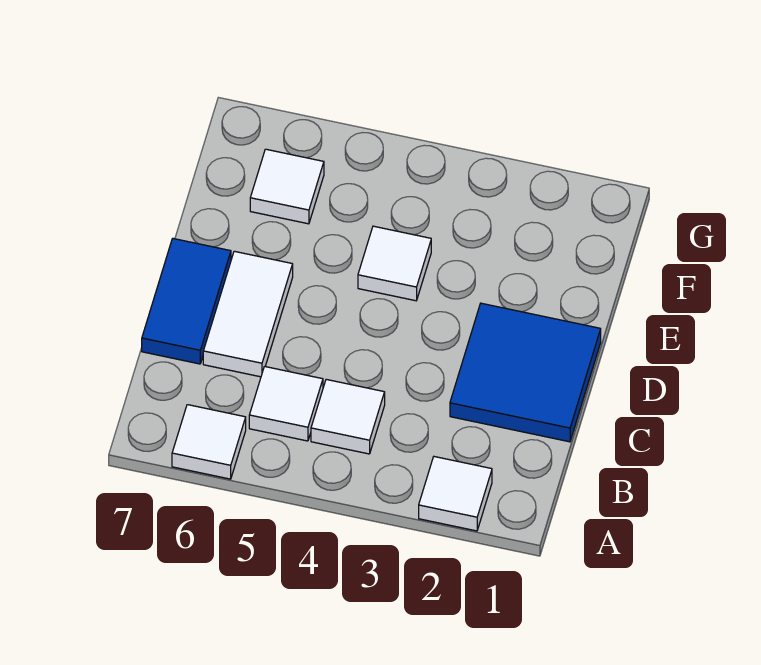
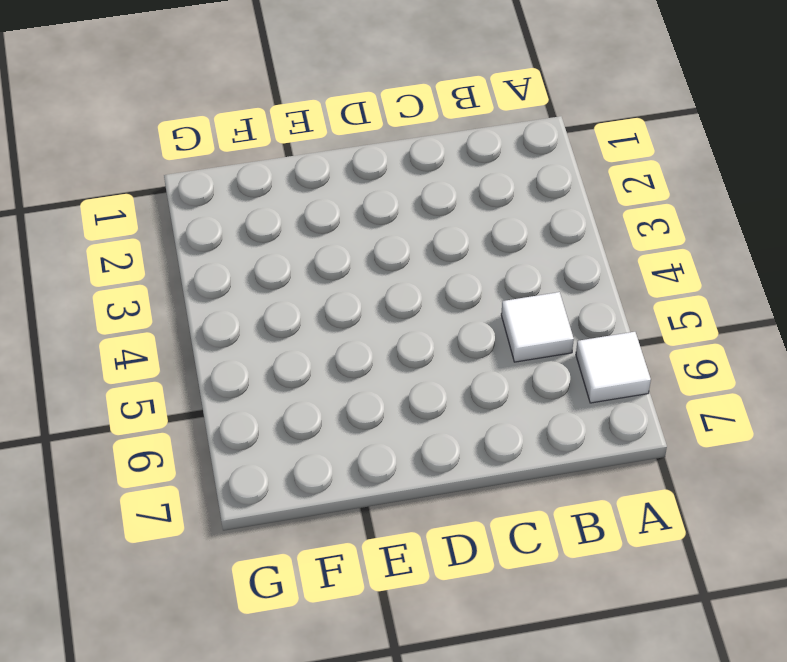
none -> white tile A2 level 1
none -> white tile B4 level 1

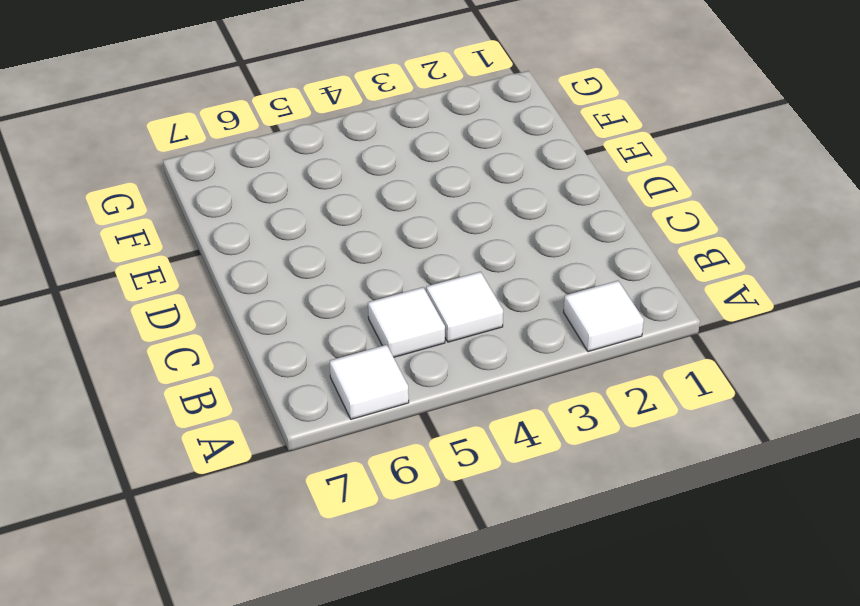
none -> blue tile C1:D2 level 1
none -> white tile C6:D6 level 1

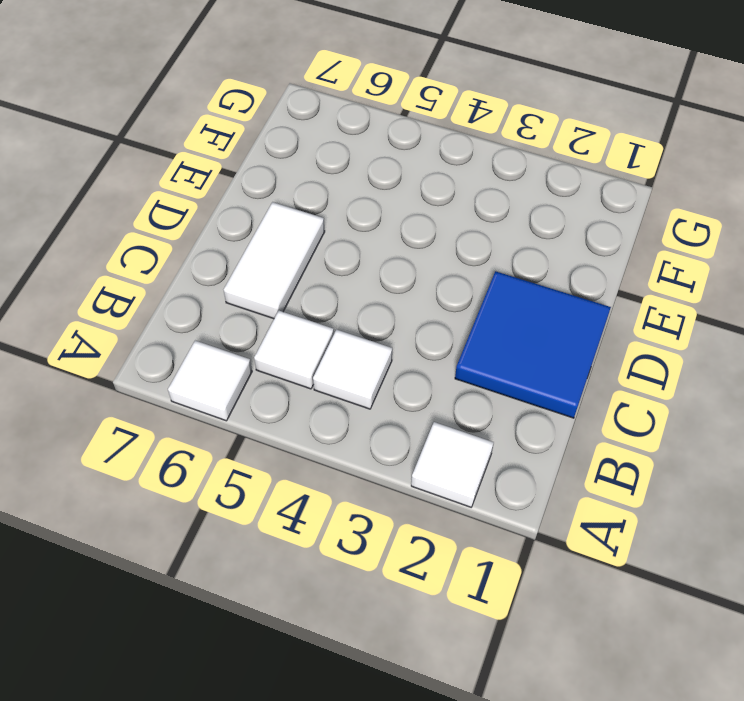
none -> blue tile C7:D7 level 1
none -> white tile E4 level 1

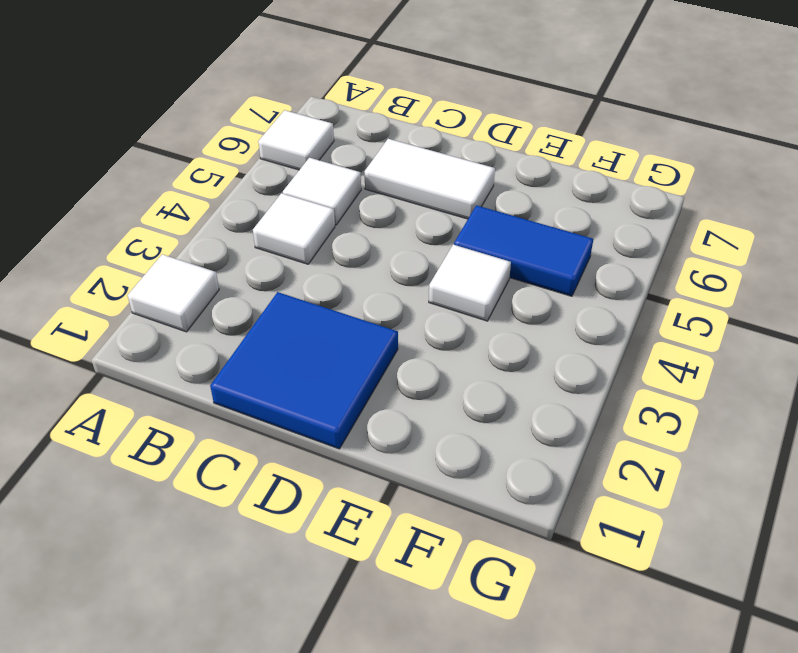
blue tile E5:F5 level 1 -> blue tile C7:D7 level 1
none -> white tile F6 level 1

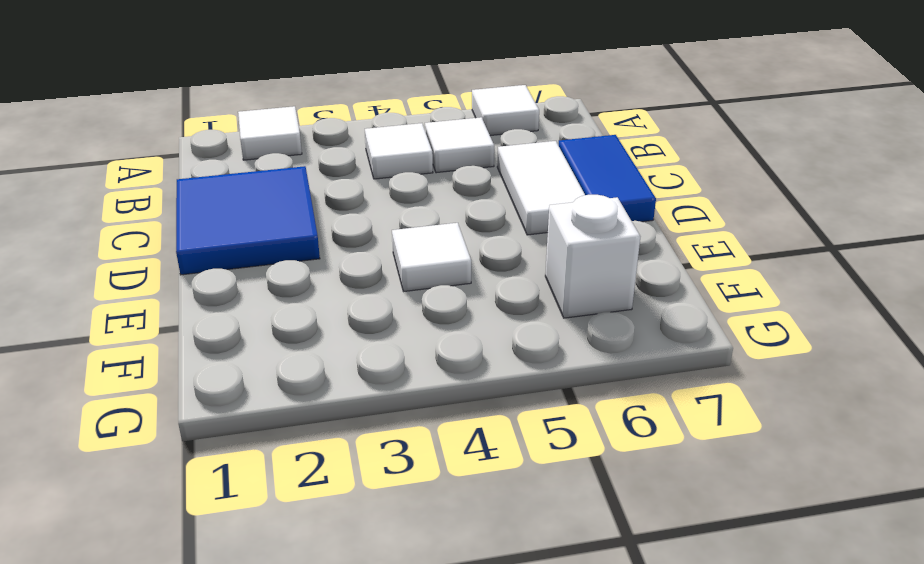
white brick F6 level 1 -> white tile F6 level 1

